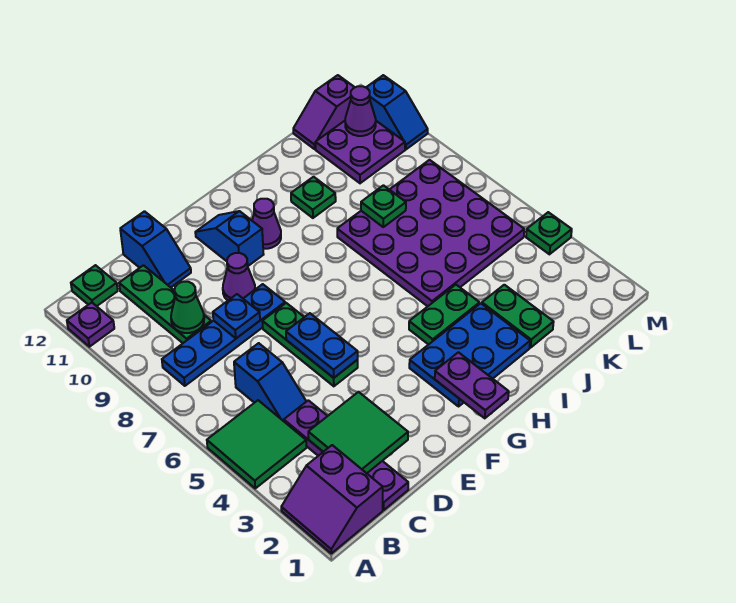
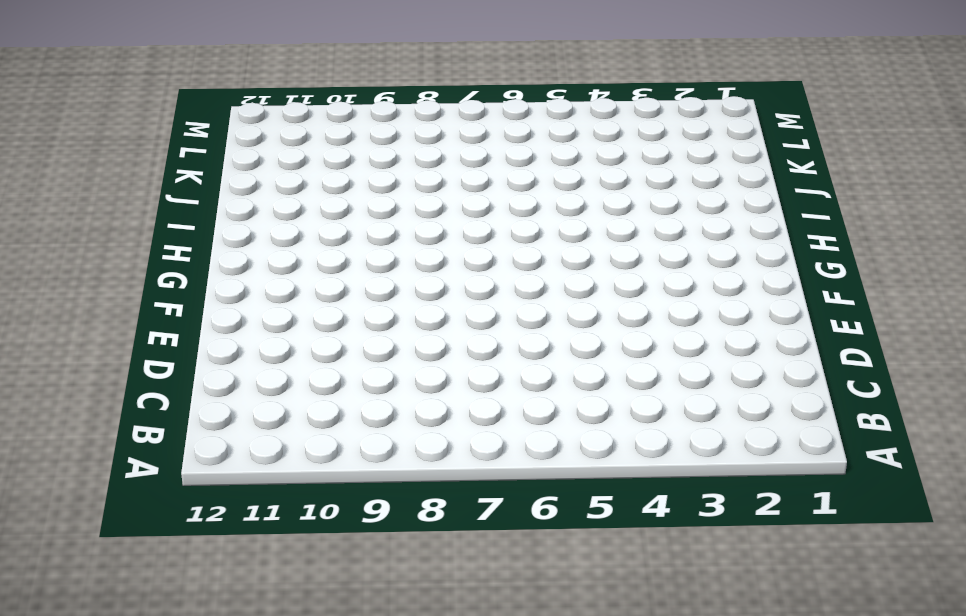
none -> purple slope A1:B2 level 1 top B
none -> green tile A4:B5 level 1
none -> purple plate A11 level 1

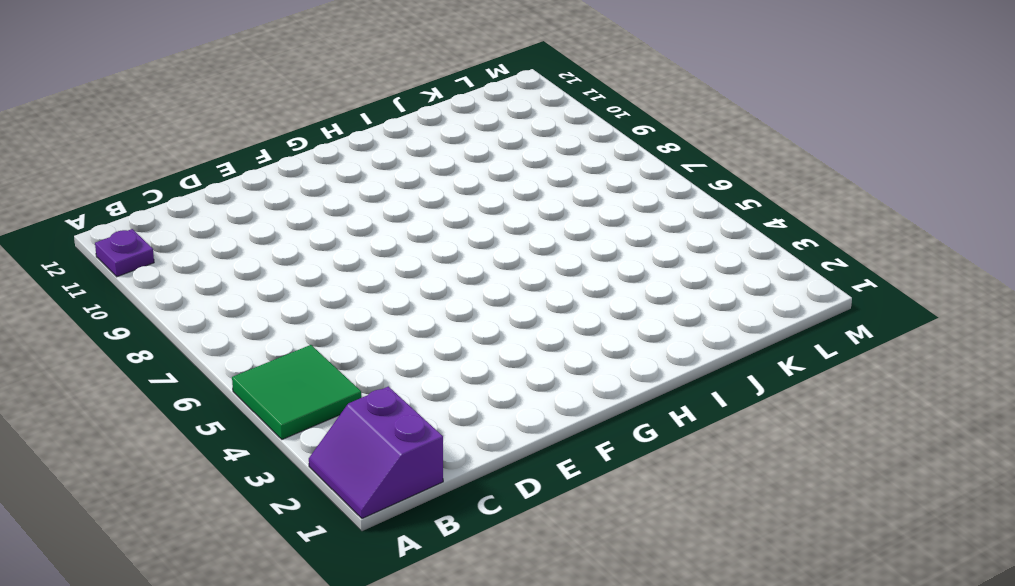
none -> blue plate B8:E8 level 1
none -> green plate B12 level 1
none -> purple plate C1:C4 level 1

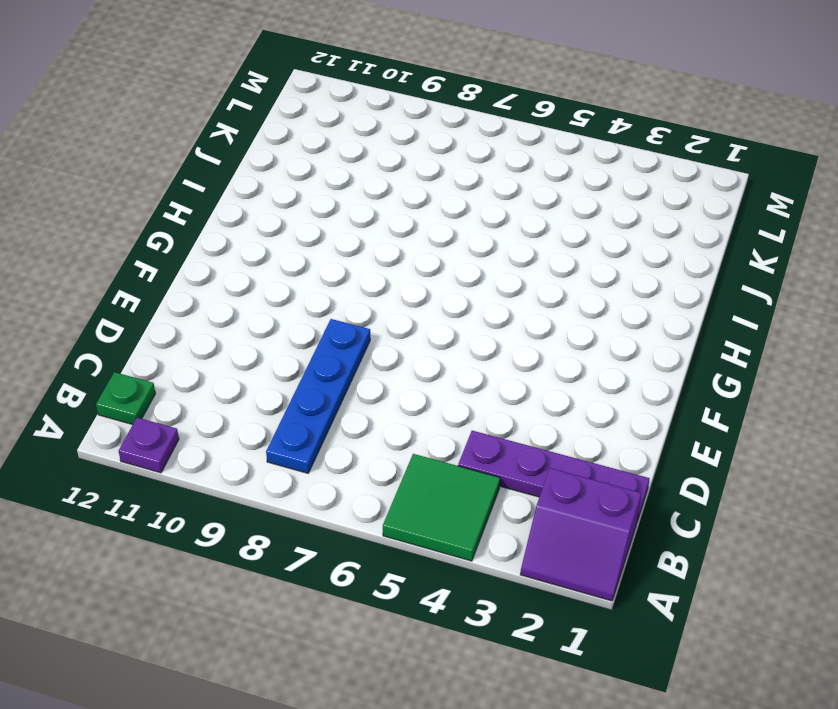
none -> blue slope C5:C6 level 1 top 6
none -> green plate C9:C11 level 1
none -> blue slope D11:D12 level 1 top 12

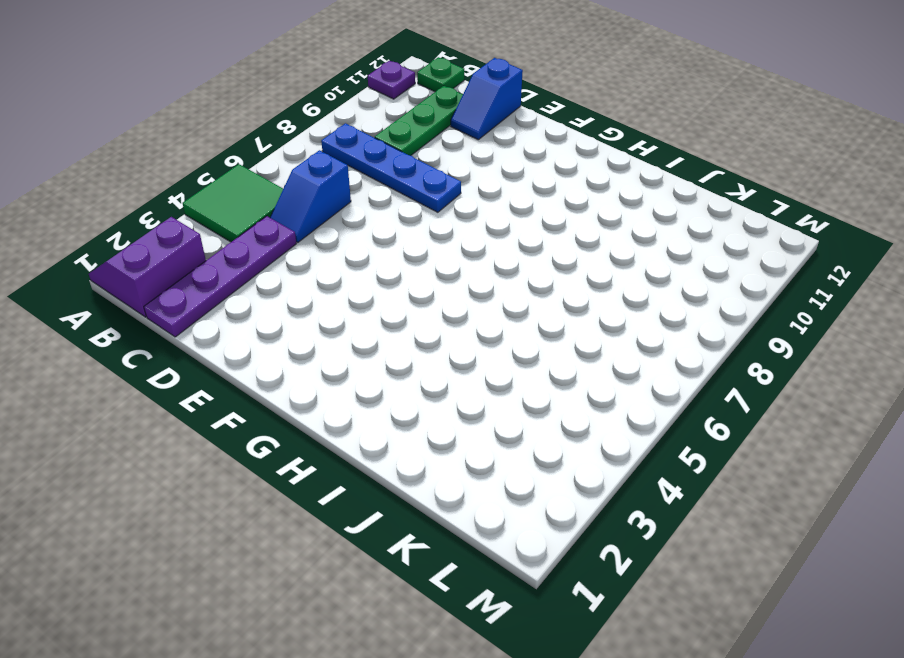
none -> green plate E5:E7 level 1
none -> purple cone E9 level 1
none -> blue slope F10:F11 level 1 top 10

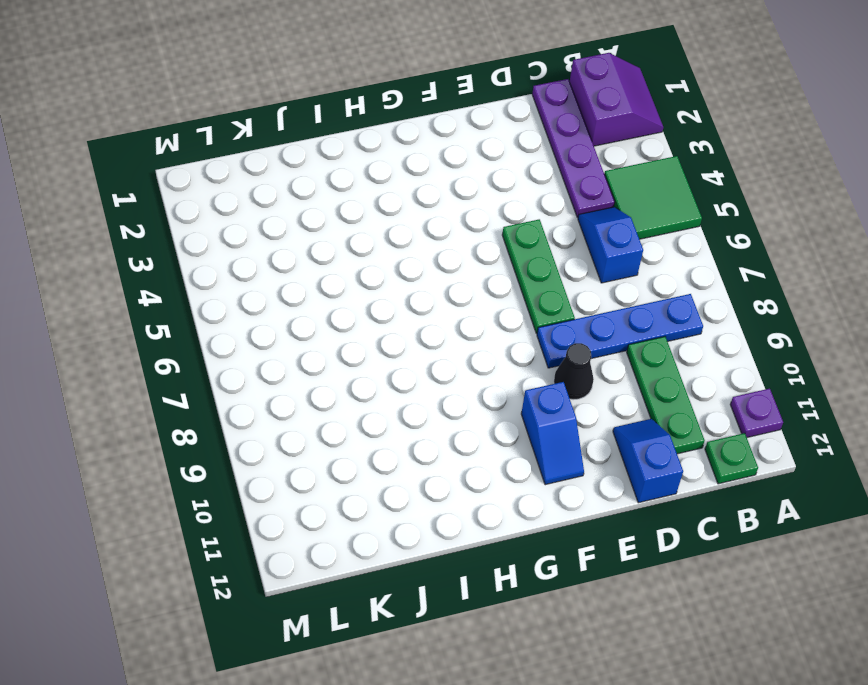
black cone E9 level 1 -> purple cone E9 level 1
none -> blue plate G2:I3 level 1
none -> purple cone G10 level 1
none -> green plate H4:I4 level 1

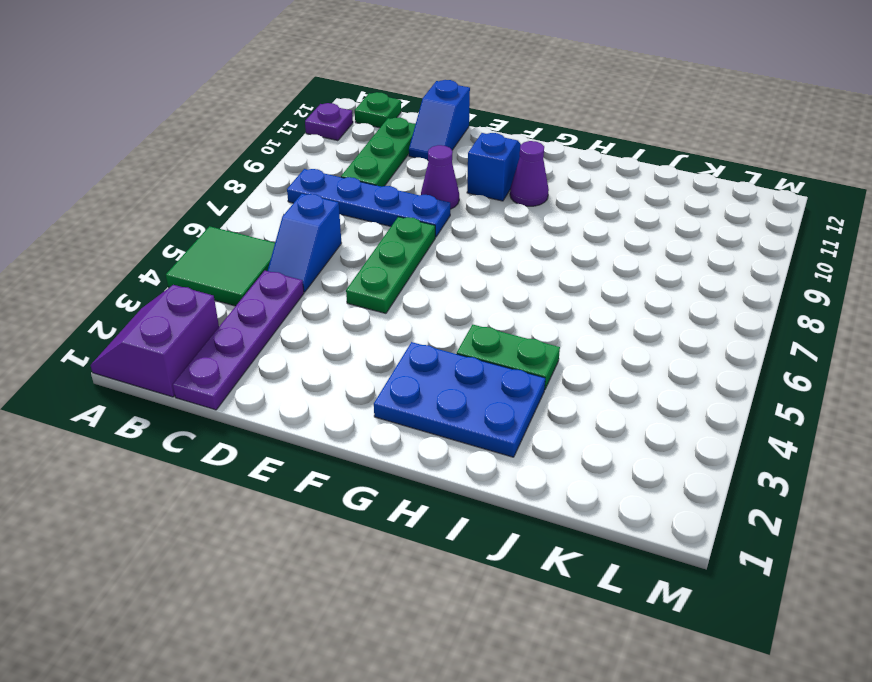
none -> purple plate I5:L8 level 1
none -> green plate I10 level 1
none -> green plate J2:J3 level 1

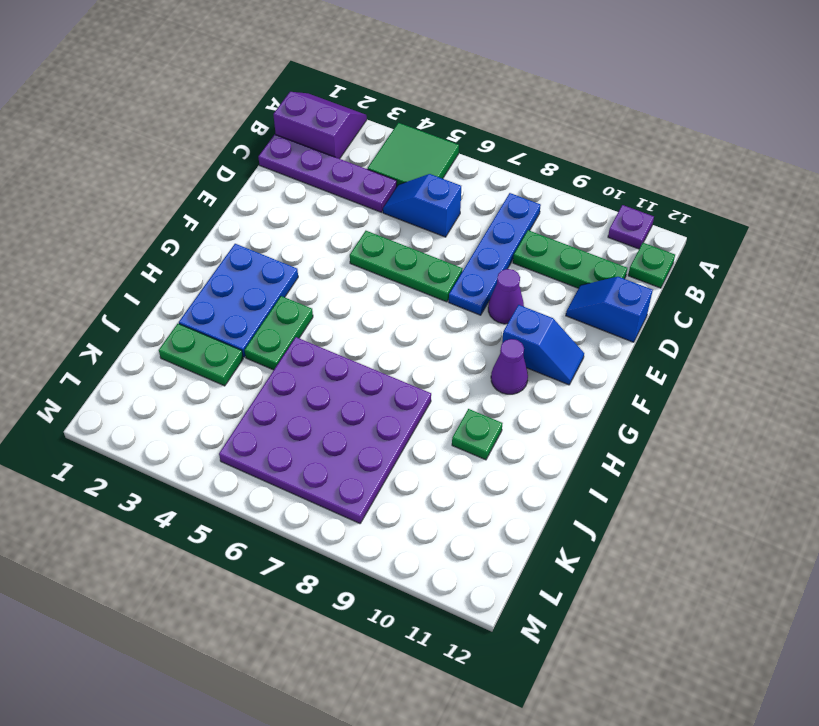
none -> purple plate K10:L11 level 1
none -> purple slope K12:L12 level 1 top L
none -> green plate M4 level 1

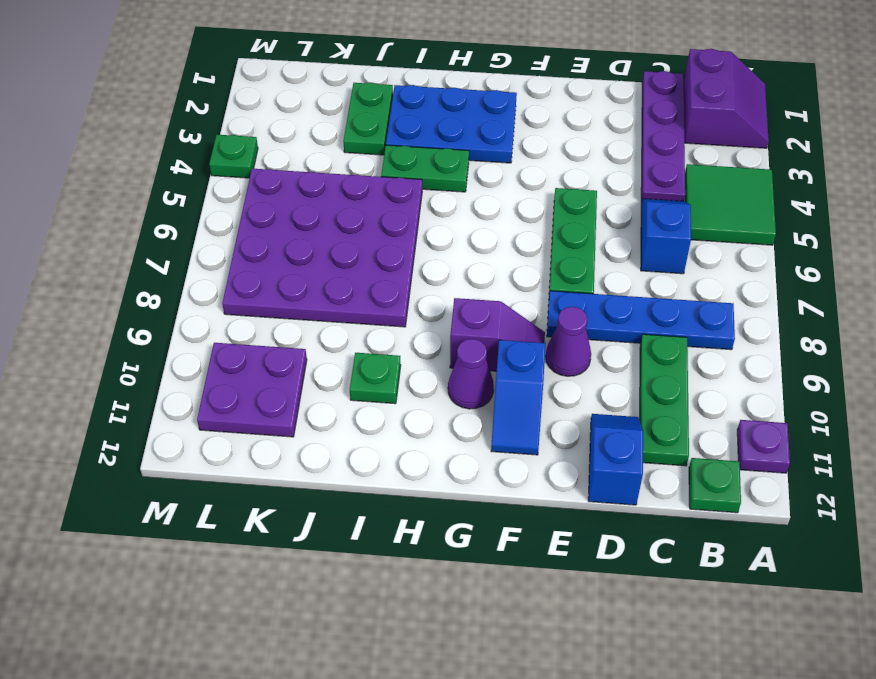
purple slope F9:G9 level 1 top G -> purple slope K12:L12 level 1 top L
none -> blue slope M10:M11 level 1 top 11
none -> green tile C2:D3 level 2
none -> green cone C9 level 2

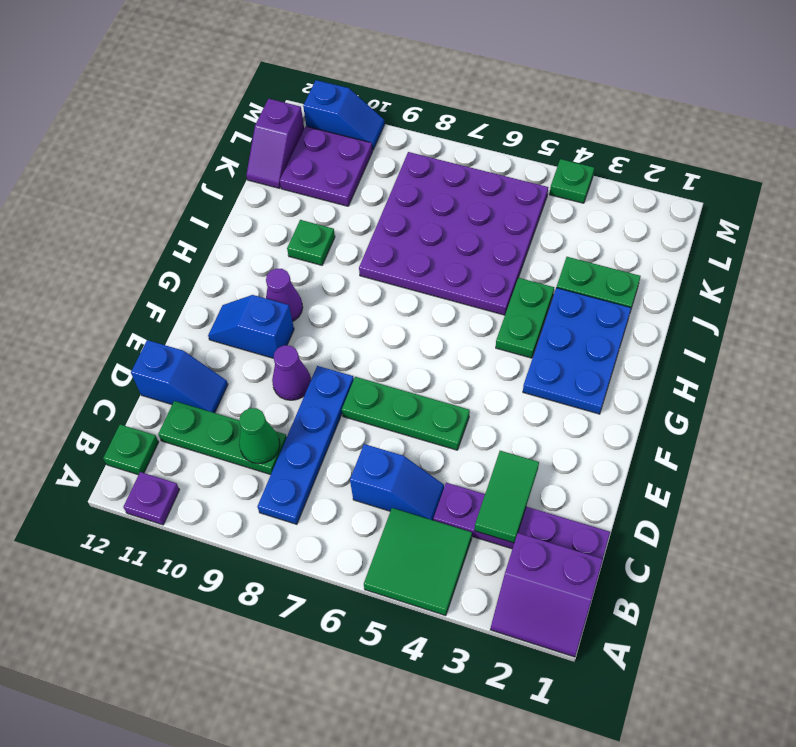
green tile C3:D3 level 2 -> green tile C2:D3 level 2
none -> blue plate D8 level 2
none -> blue plate E5:E6 level 2
none -> purple plate G1:G2 level 2

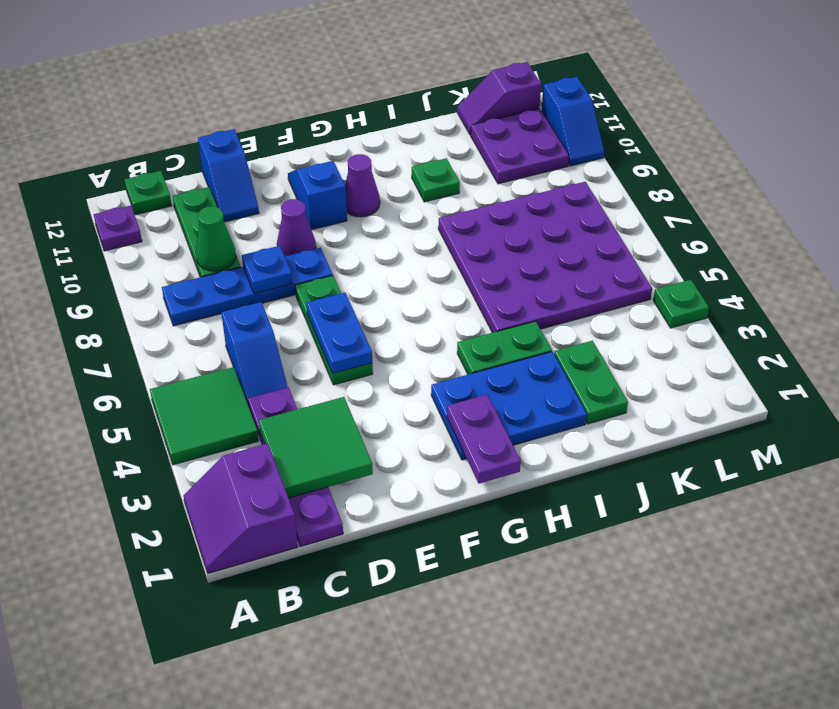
none -> green plate J8 level 2
none -> purple cone L11 level 2

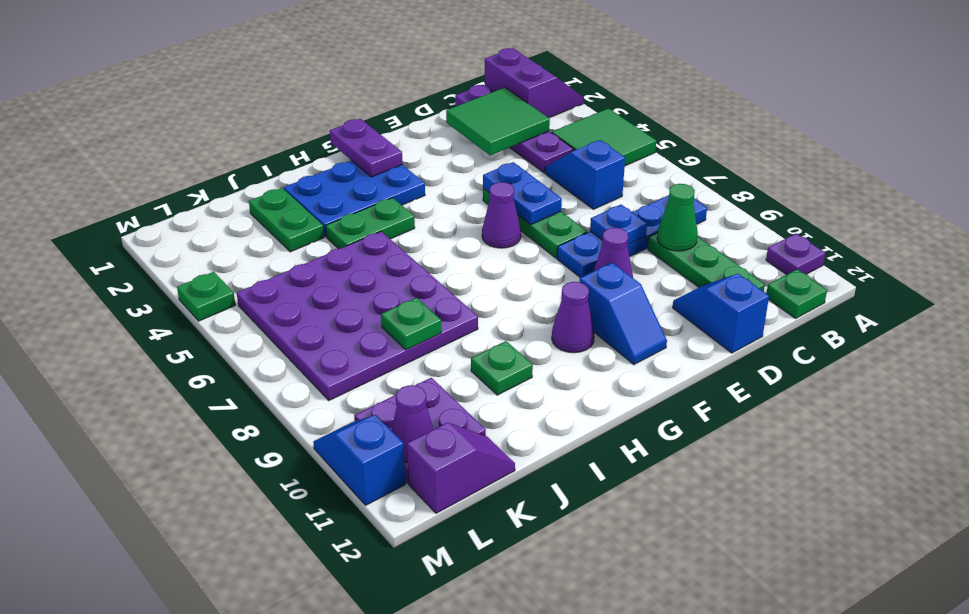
purple cone F6 level 1 -> none

